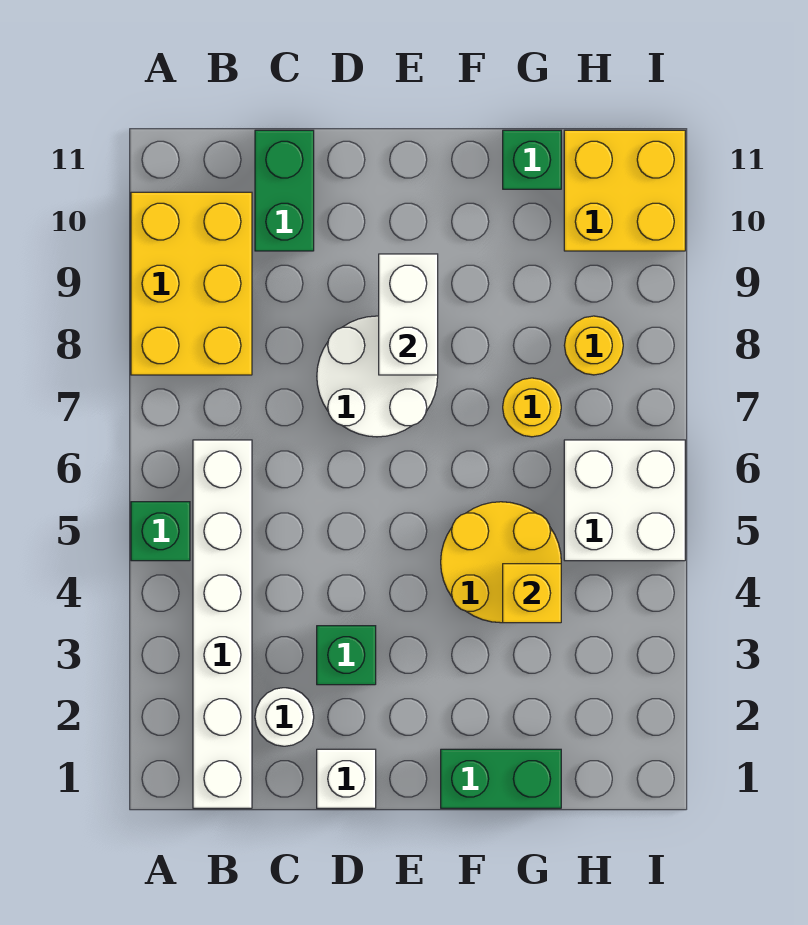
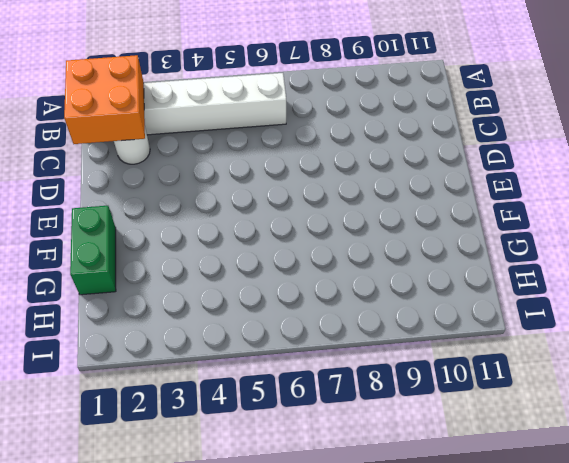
orange brick B1:C2 level 2 -> none
none -> green brick A5 level 1
none -> yellow brick A8:B10 level 1
none -> green brick C10:C11 level 1

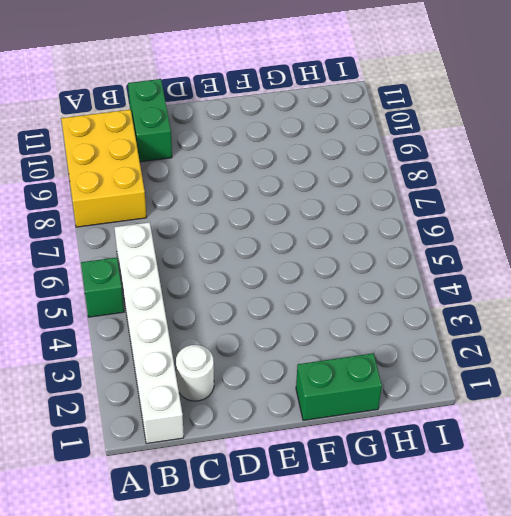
none -> white brick D1 level 1
none -> green brick D3 level 1
none -> white round brick D7:E8 level 1

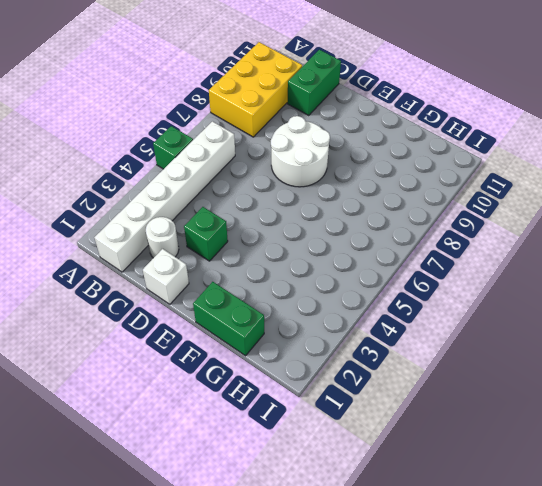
none -> yellow round brick F4:G5 level 1
none -> yellow round brick G7 level 1
none -> green brick G11 level 1

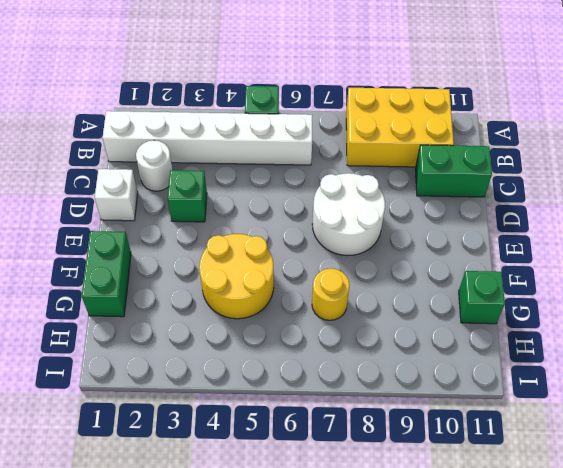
none -> white brick H5:I6 level 1
none -> yellow round brick H8 level 1
none -> yellow brick H10:I11 level 1

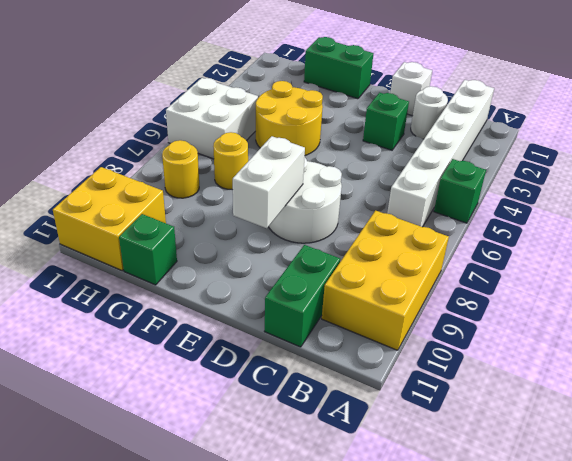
none -> yellow brick G4 level 2

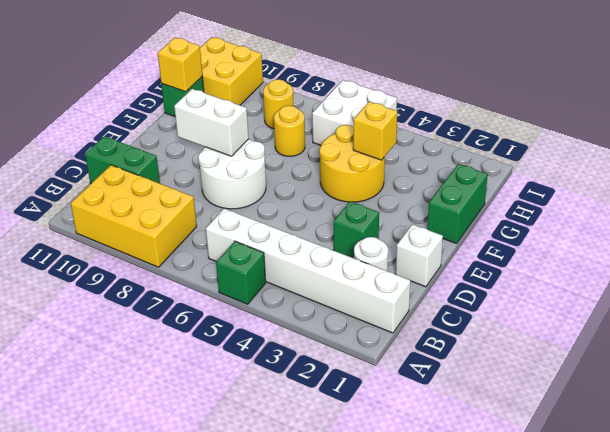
yellow brick G11 level 2 -> none

